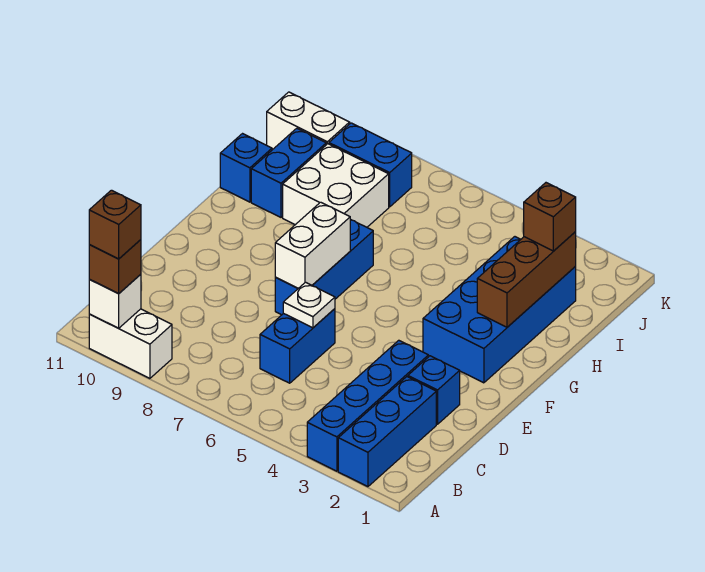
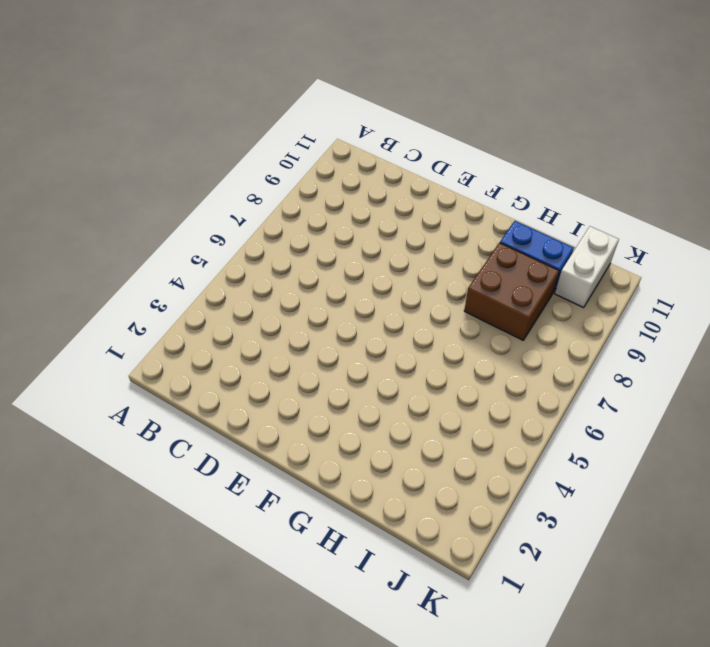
brown brick H8:I9 level 1 -> white brick H8:I9 level 1
none -> blue brick A2:C2 level 1
none -> blue brick A3:D3 level 1
none -> white brick A9:A10 level 1

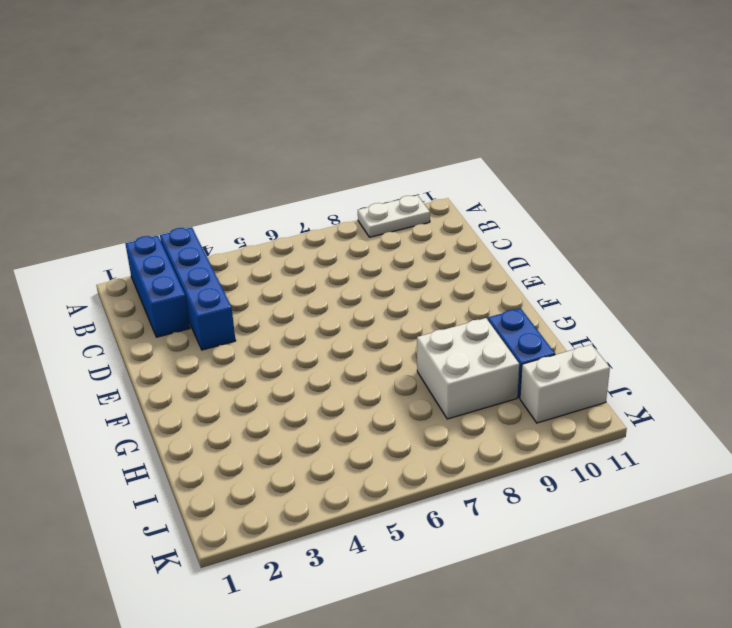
white plate A9:A10 level 1 -> white brick A9:A10 level 1
none -> blue brick C6:D6 level 1
none -> blue brick D2 level 1
none -> blue brick E7:G7 level 1

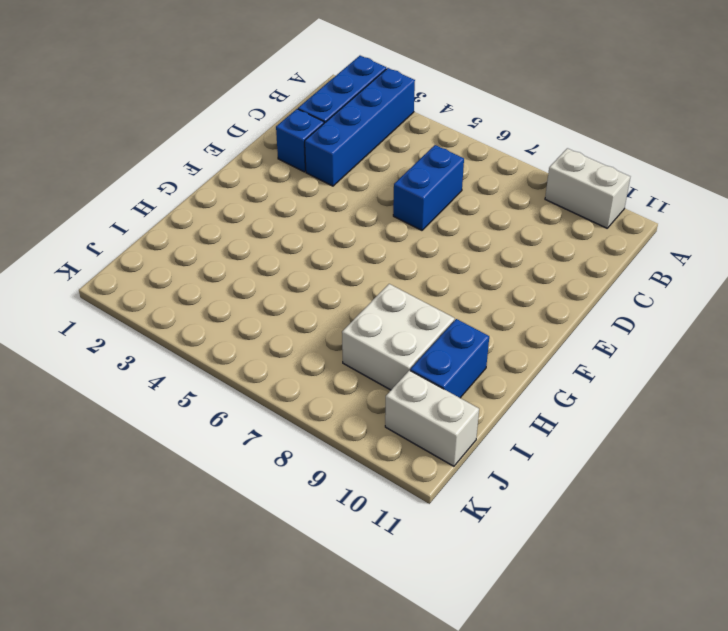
none -> blue brick E7:G7 level 1
none -> blue brick F2:I3 level 1
none -> blue brick H11 level 1

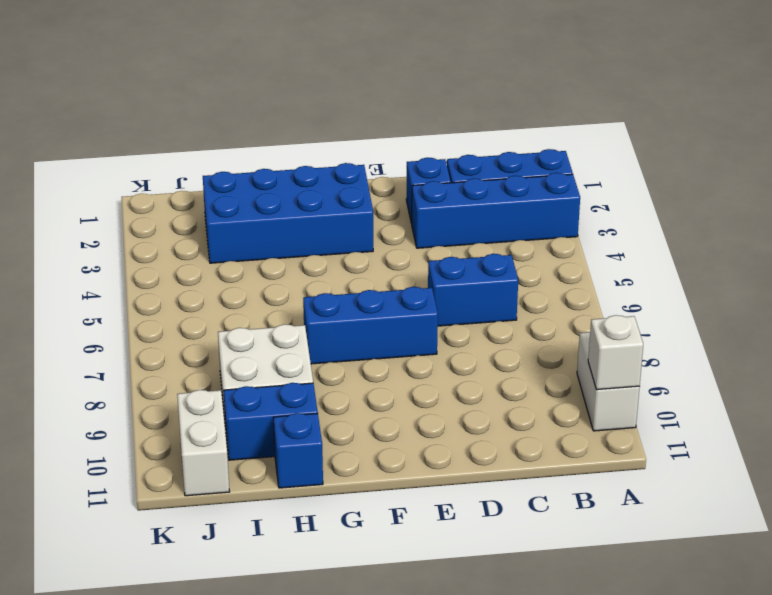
none -> blue brick J8:J9 level 1
none -> white plate D6 level 2
none -> white brick E7:F7 level 2

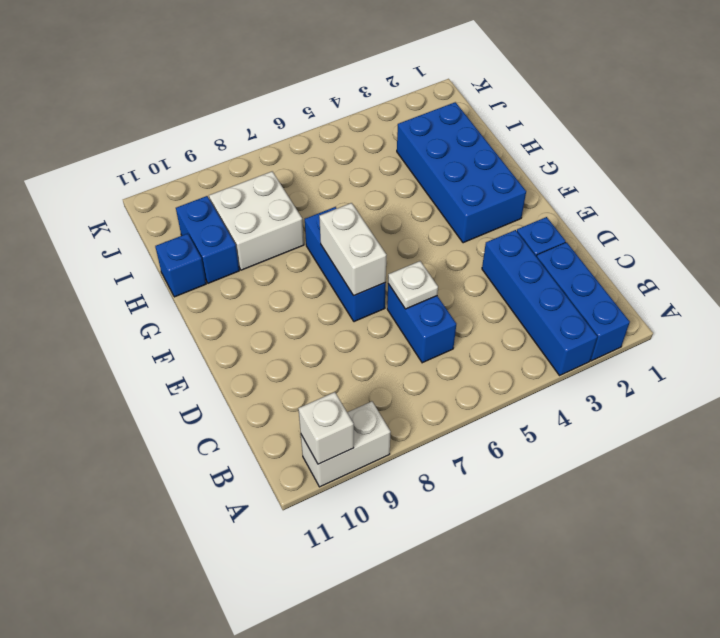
none -> blue brick J8:J9 level 1
none -> white brick J10:J11 level 1
none -> brown brick G2:I2 level 2

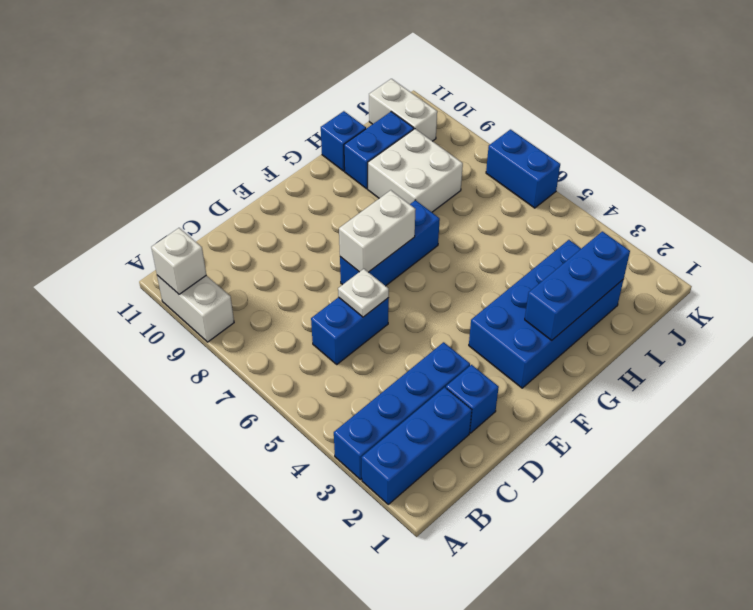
blue brick G2:I2 level 2 -> brown brick G2:I2 level 2
blue brick K6:K7 level 1 -> blue brick J8:J9 level 1
none -> brown brick A10 level 3
none -> brown brick I2 level 3
none -> brown brick A10 level 4

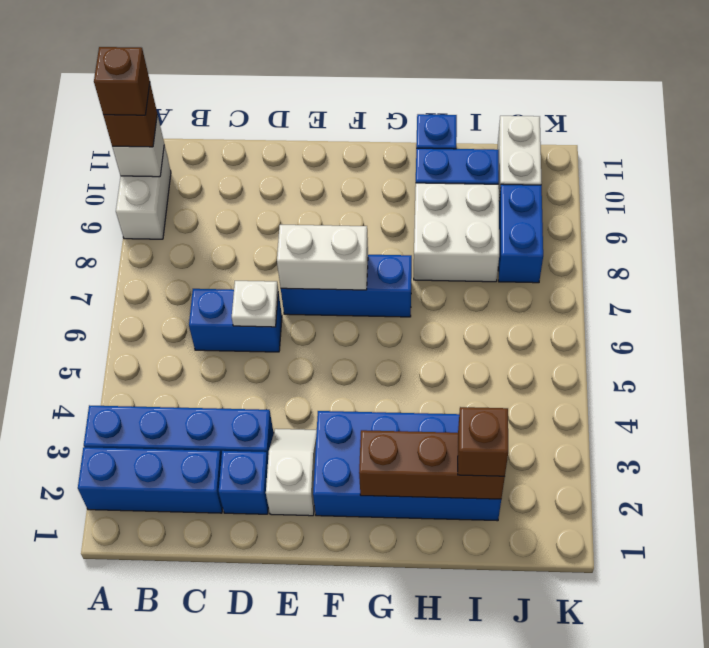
white slope E2:E3 level 1 top 2 -> none

